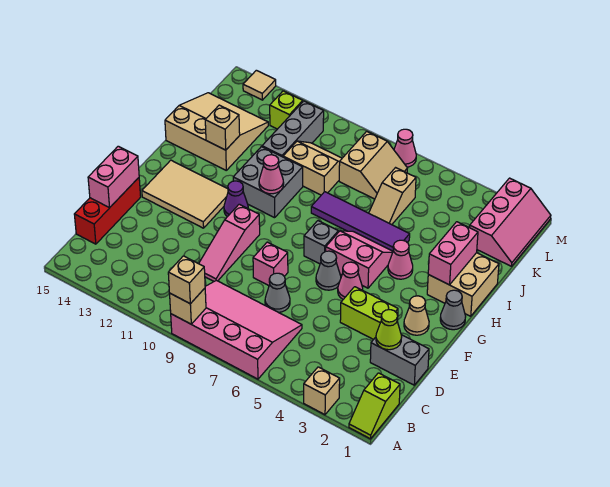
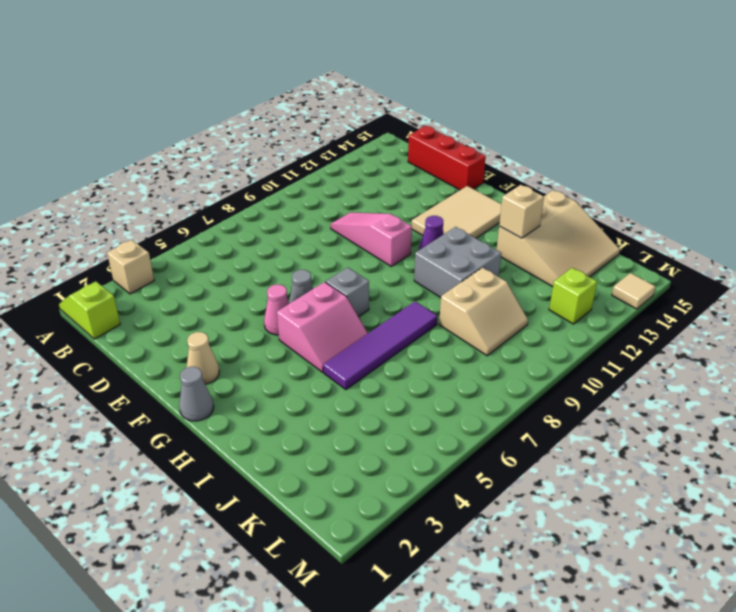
none -> pink slope A6:C9 level 1 top A
none -> grey brick D1:D2 level 1
none -> grey cone D7 level 1
none -> lime brick E3:E4 level 1

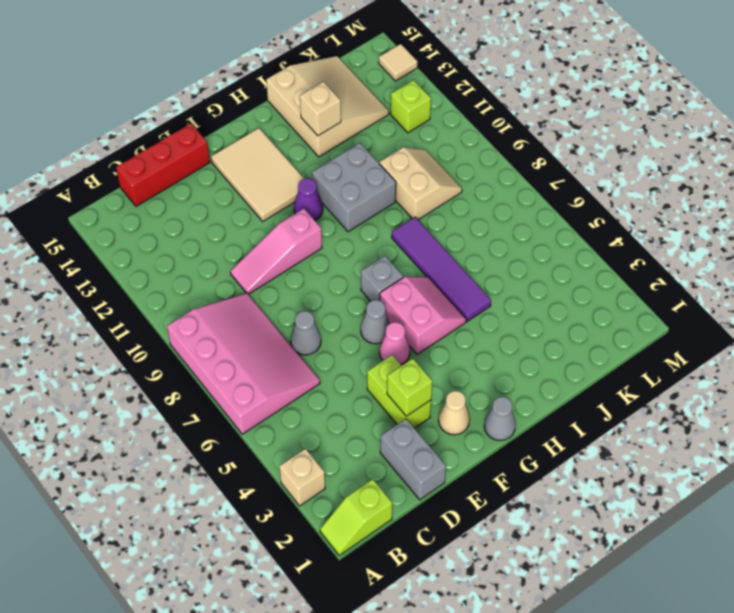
lime brick E3 level 2 -> none
none -> pink brick E8 level 1
none -> tan brick H1:I2 level 1
none -> pink cone H4 level 1
none -> tan slope J6:K6 level 1 top K

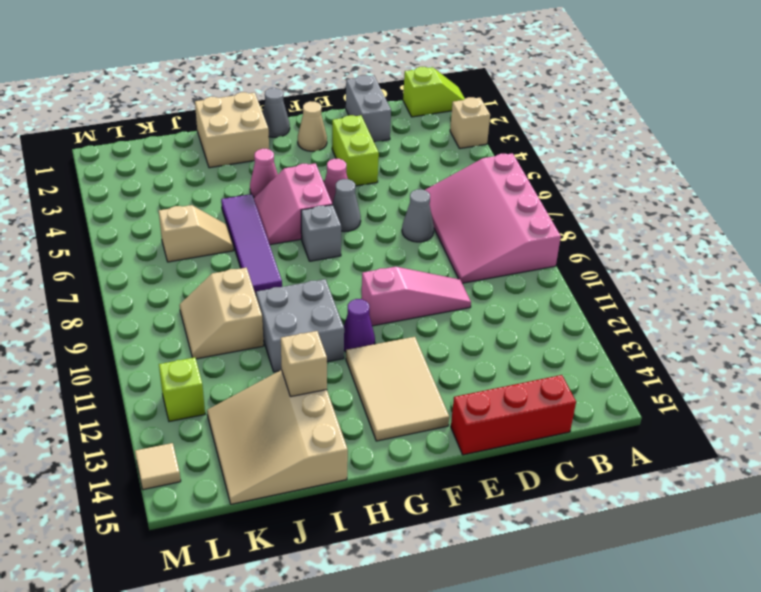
none -> pink brick E8 level 1
none -> grey brick J11:L11 level 1
none -> pink slope K1:M2 level 1 top 2
none -> tan slope K7:L8 level 1 top 8

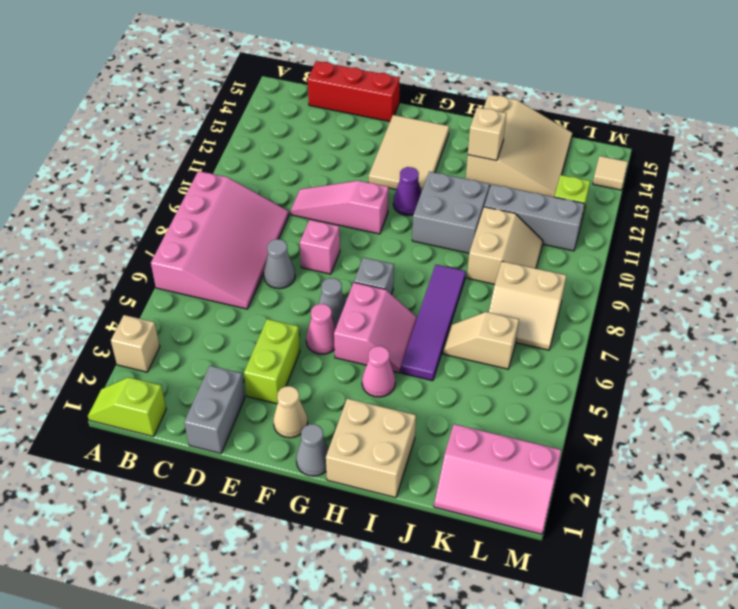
none -> pink cone M7 level 1
none -> tan brick A9 level 2
none -> lime cone D2 level 2
none -> pink brick D15:E15 level 2

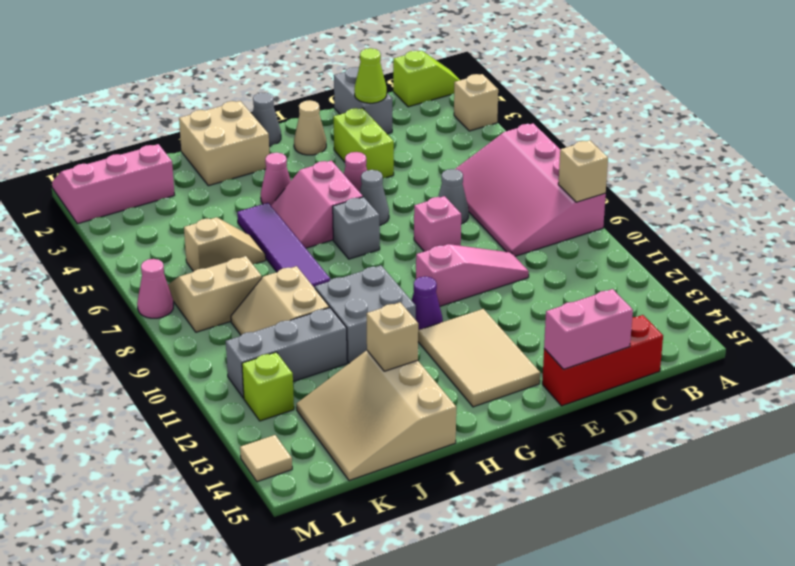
none -> pink brick H2:I2 level 2
none -> pink cone H10 level 2
none -> tan brick A9 level 3

